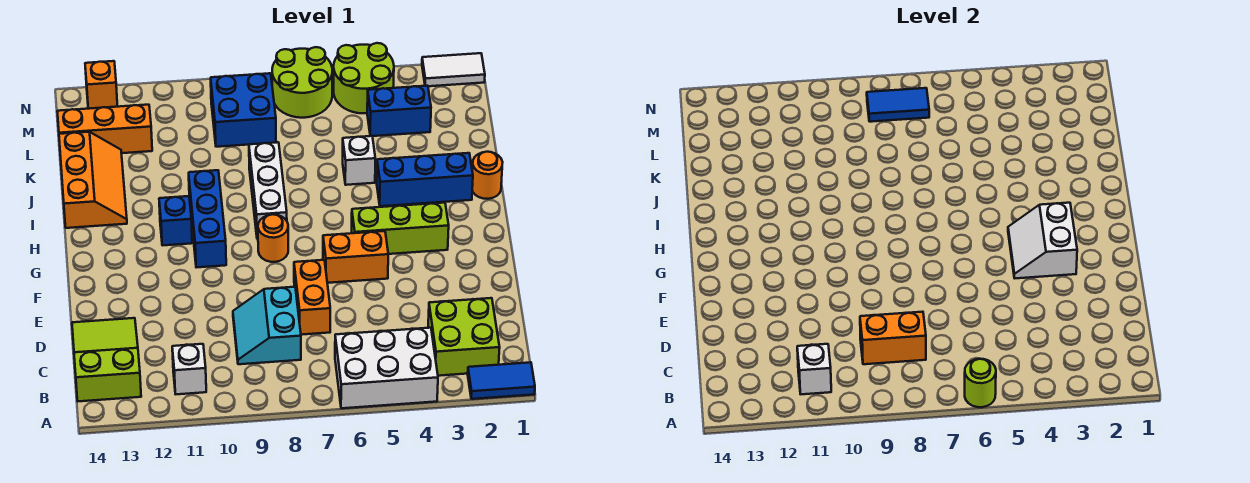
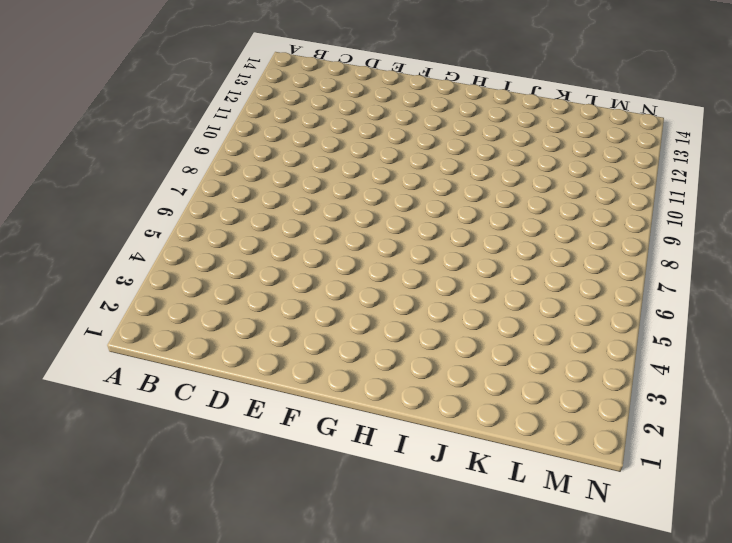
none -> blue tile A1:A2 level 1
none -> white brick A4:B6 level 1
none -> lime brick B2:C3 level 1

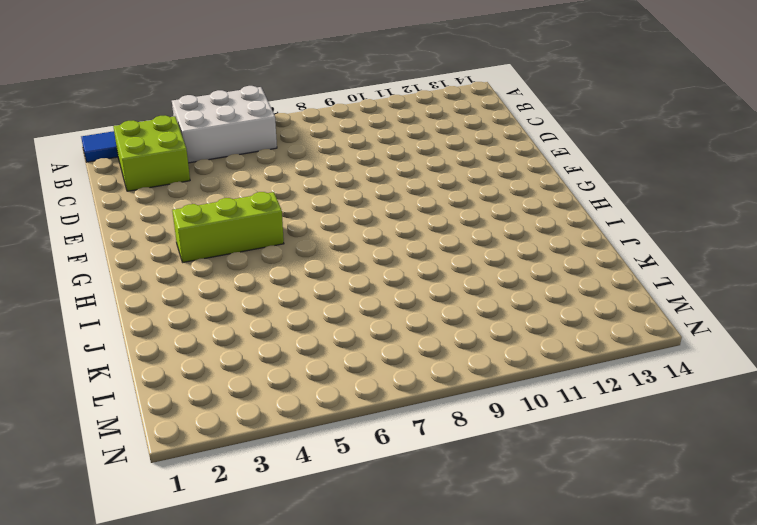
none -> white brick B11 level 1
none -> lime slope B13:D14 level 1 top B
none -> cyan slope C8:D9 level 1 top 8

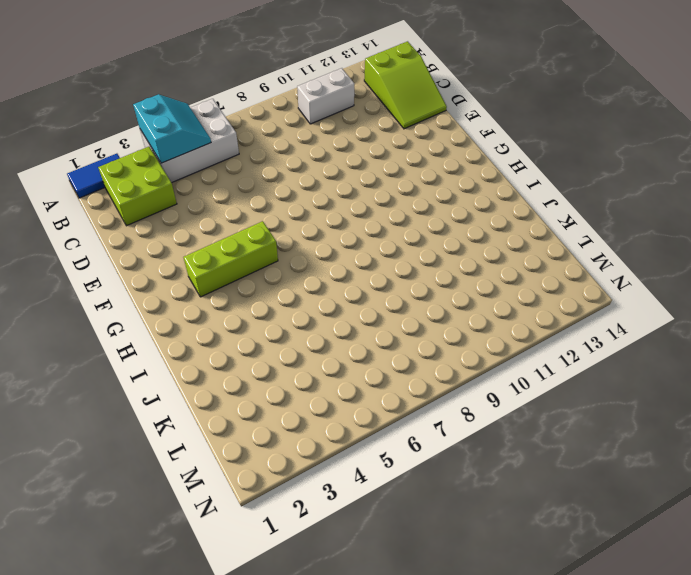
cyan slope A4:B5 level 2 top 4 -> cyan slope C8:D9 level 1 top 8
white brick B10:B11 level 1 -> white brick B11 level 1
none -> orange brick D7:E7 level 1
none -> orange brick F5:F6 level 1
none -> orange round brick G8 level 1

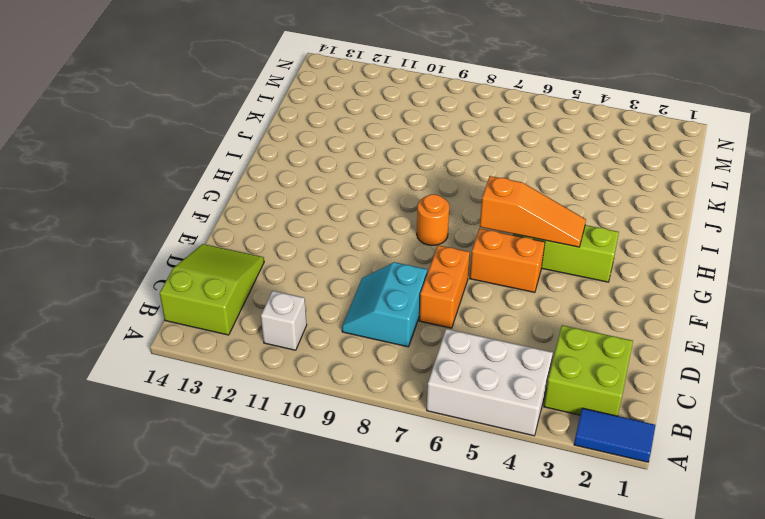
orange slope G4:G6 level 2 top 6 -> white slope F3:G4 level 2 top 3
none -> blue brick G10:I10 level 1
none -> white brick H8:J8 level 1
none -> blue brick H11 level 1

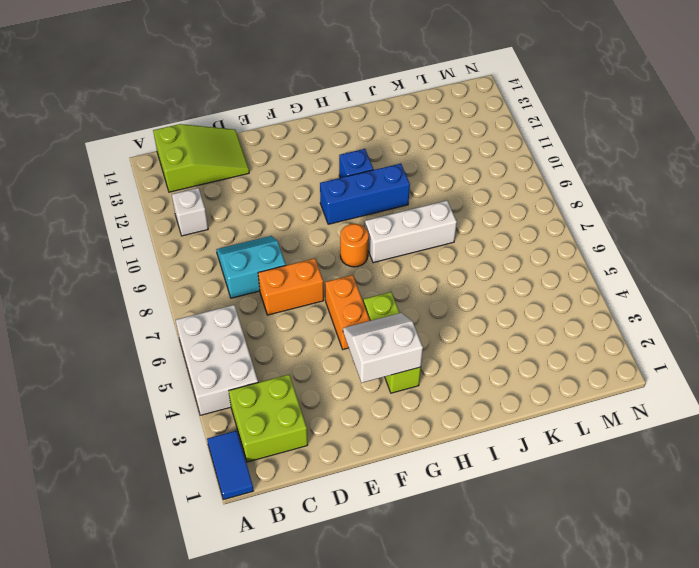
none -> orange round brick I1 level 1
none -> blue brick I2:I4 level 1
none -> orange slope I13:K14 level 1 top 14

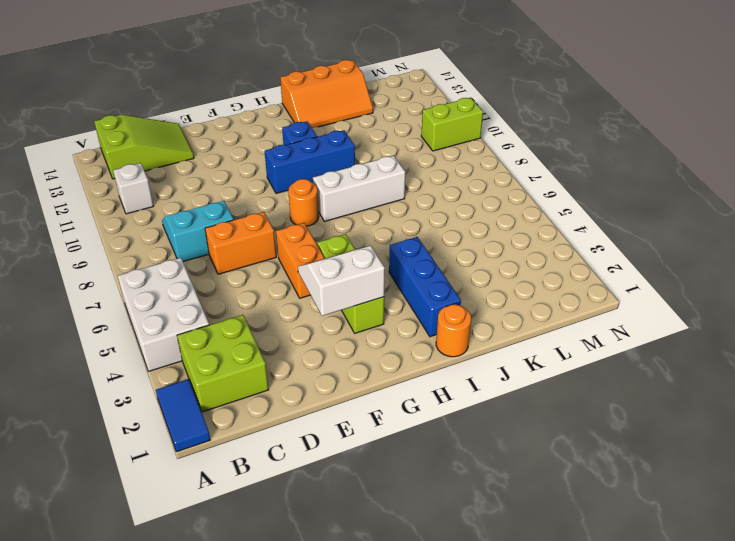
lime brick M10:N10 level 1 -> none
none -> white brick J5 level 1
none -> blue brick L3:L4 level 1
none -> blue brick L8:M9 level 1

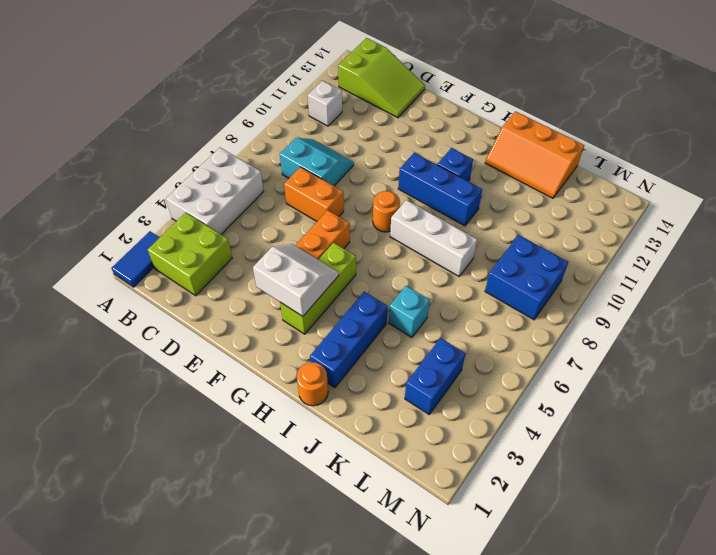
cyan brick J5 level 1 -> white brick J5 level 1
none -> orange brick L12:L14 level 1
none -> lime round brick M4:N5 level 1
none -> lime round brick M6:N7 level 1

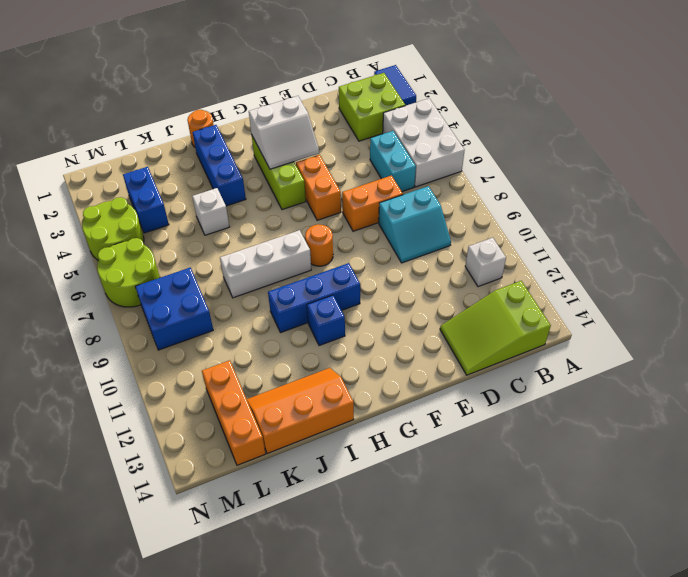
cyan brick C5:C6 level 1 -> none
none -> white tile N1:N2 level 1
none -> orange brick N13 level 1
none -> lime round brick A6 level 2

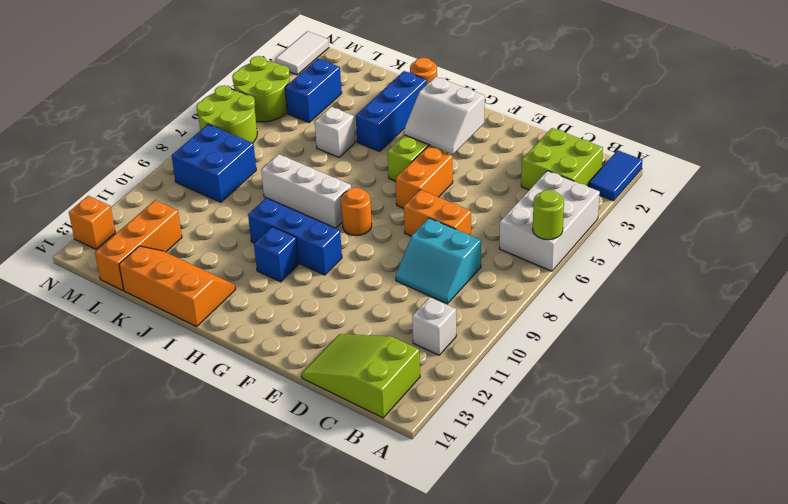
none -> white brick B11 level 2
none -> orange brick C8:C9 level 2
none -> blue tile M7:M8 level 2

